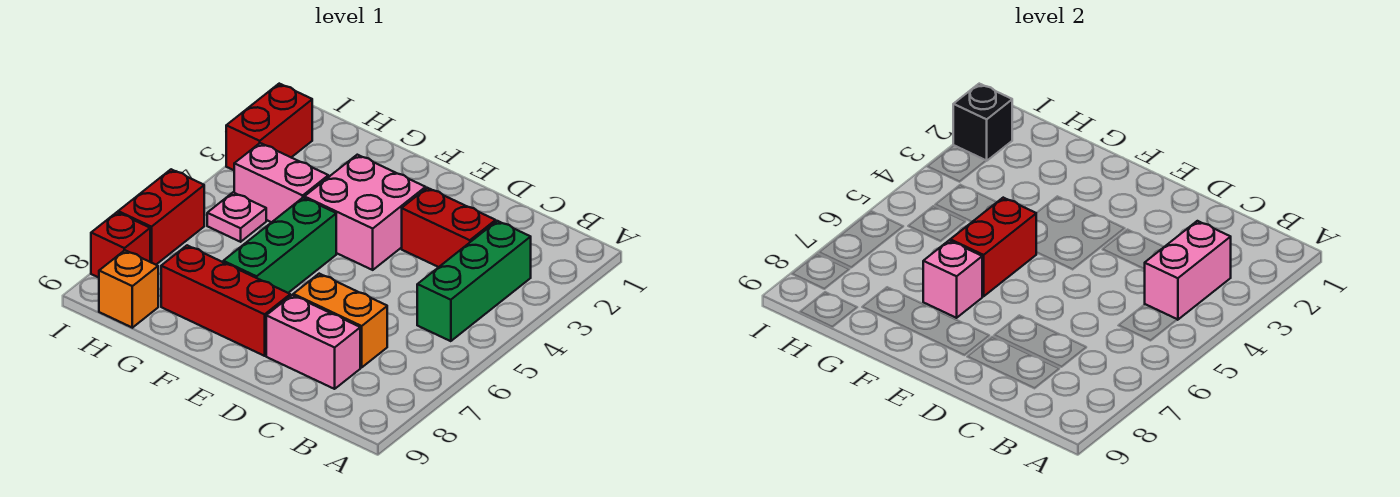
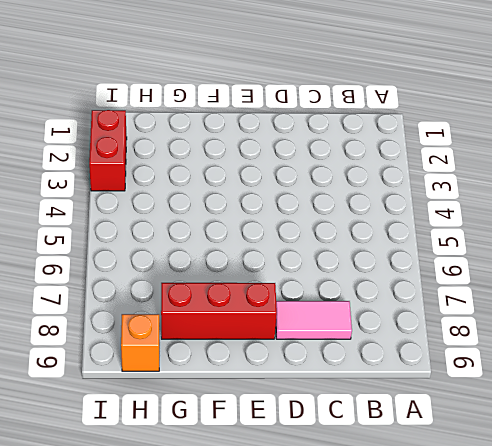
pink tile C8:D8 level 1 -> pink brick C8:D8 level 1
none -> green brick B3:B5 level 1
none -> red brick C3:D3 level 1
none -> orange brick C7:D7 level 1

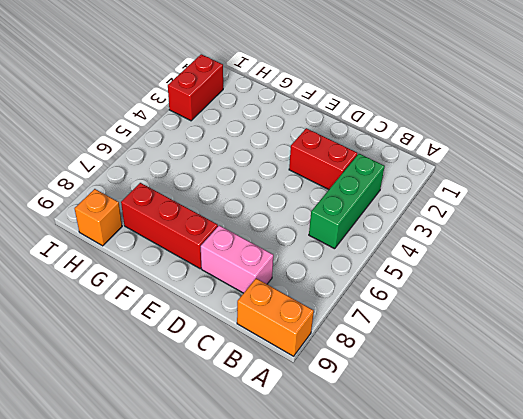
orange brick A9:B9 level 1 -> orange brick C7:D7 level 1
none -> pink brick E3:F4 level 1
none -> green brick F5:F7 level 1
none -> pink brick G4:H4 level 1

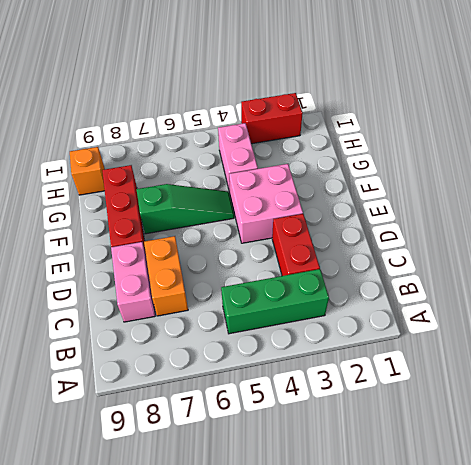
green slope F5:F7 level 1 top 7 -> green brick F5:F7 level 1
none -> pink plate H5 level 1
none -> red brick I6:I7 level 1
none -> red brick I8 level 1

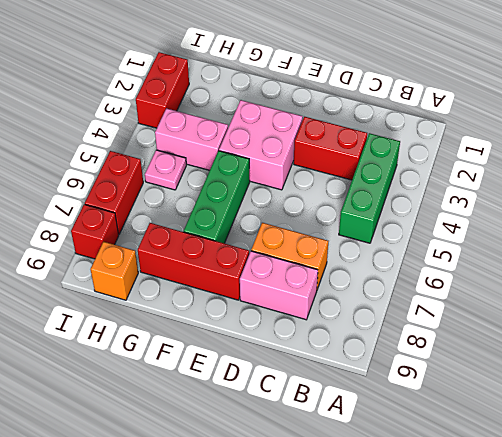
none -> pink brick B3:B4 level 2
none -> red brick F5:F6 level 2
none -> pink brick F7 level 2

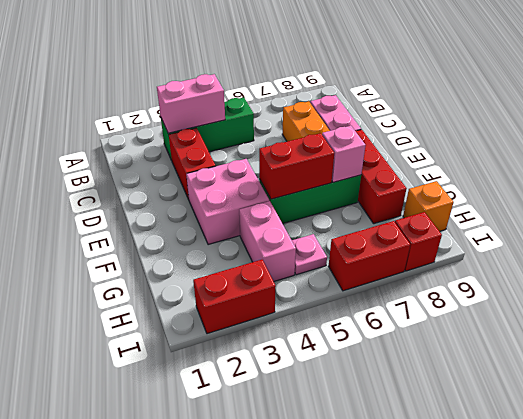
none -> black brick I2 level 2

